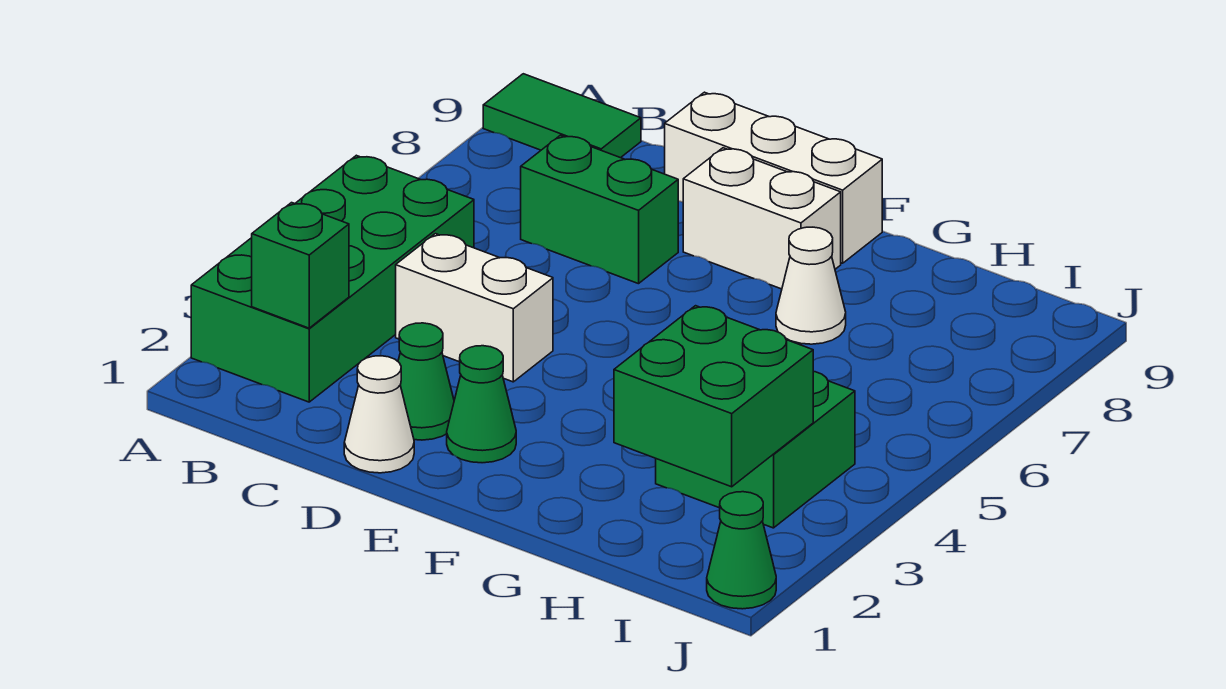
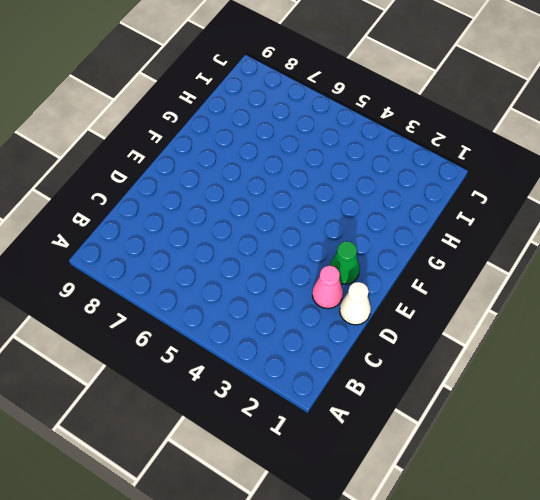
pink cone D2 level 1 -> green cone D2 level 1
none -> green brick A2:B5 level 1
none -> green tile A9:B9 level 1
none -> white brick C4:D4 level 1

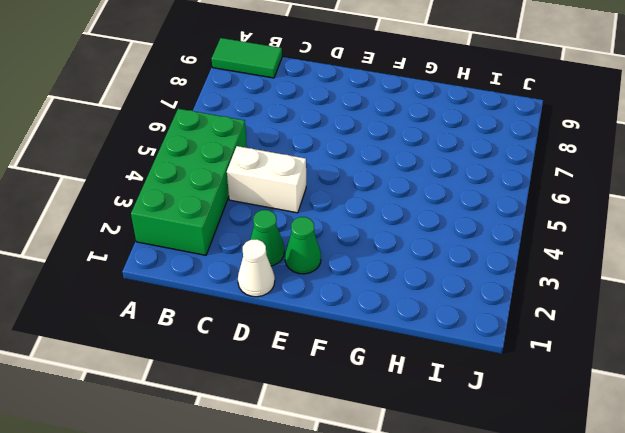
none -> green brick C7:D7 level 1
none -> white brick D9:F9 level 1
none -> white brick E8:F8 level 1

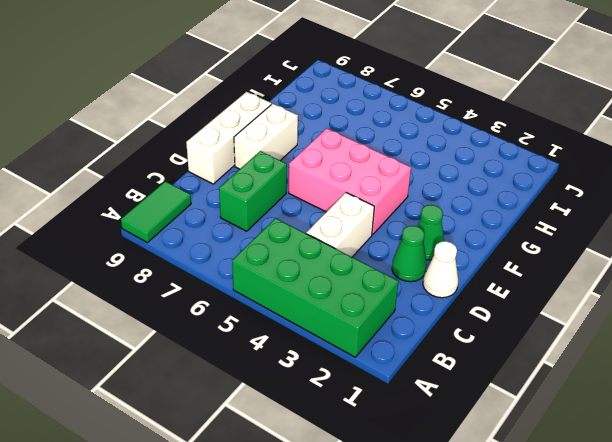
pink brick E4:F6 level 1 -> none
none -> white cone G7 level 1
none -> green brick H3:I4 level 1
none -> green cone J1 level 1

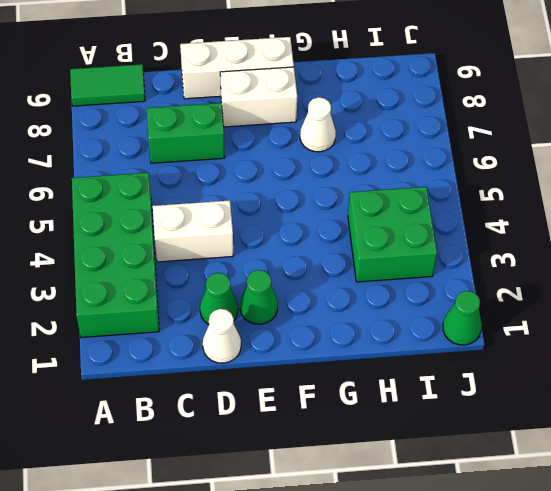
none -> green brick B2 level 2
none -> green brick H2:I3 level 2

